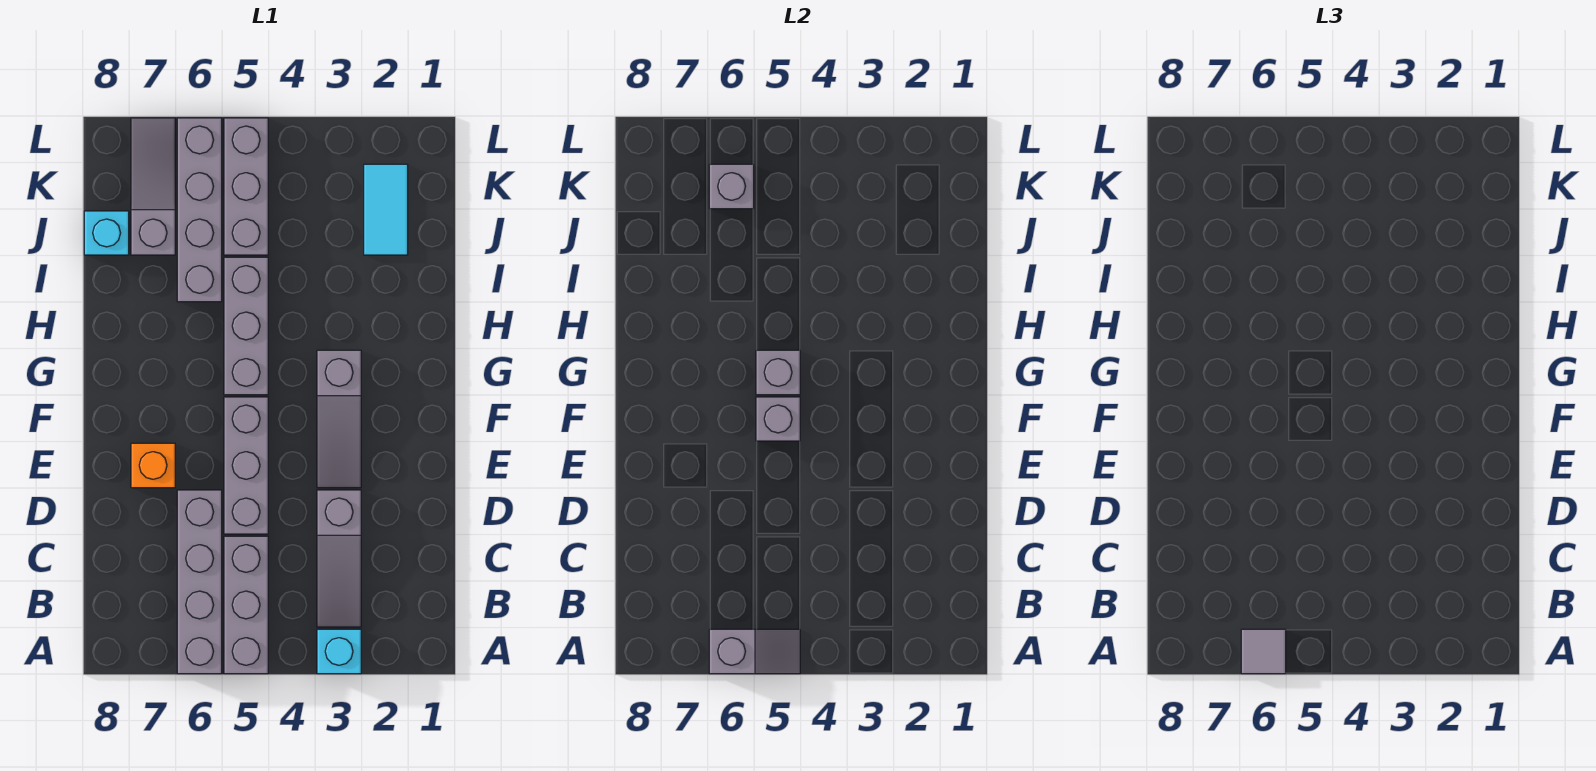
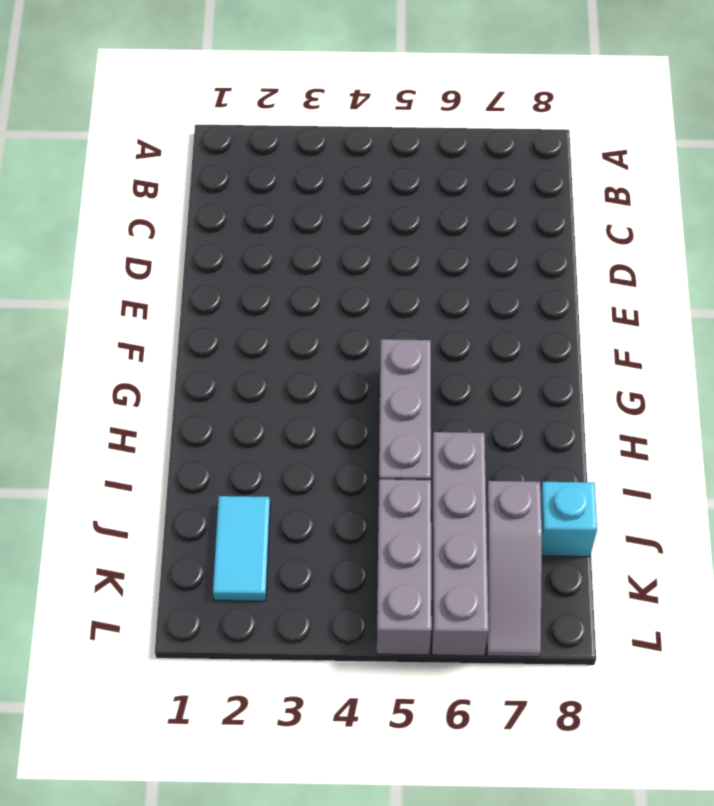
none -> cyan brick A3 level 1
none -> grey brick A5:C5 level 1
none -> grey brick A6:D6 level 1

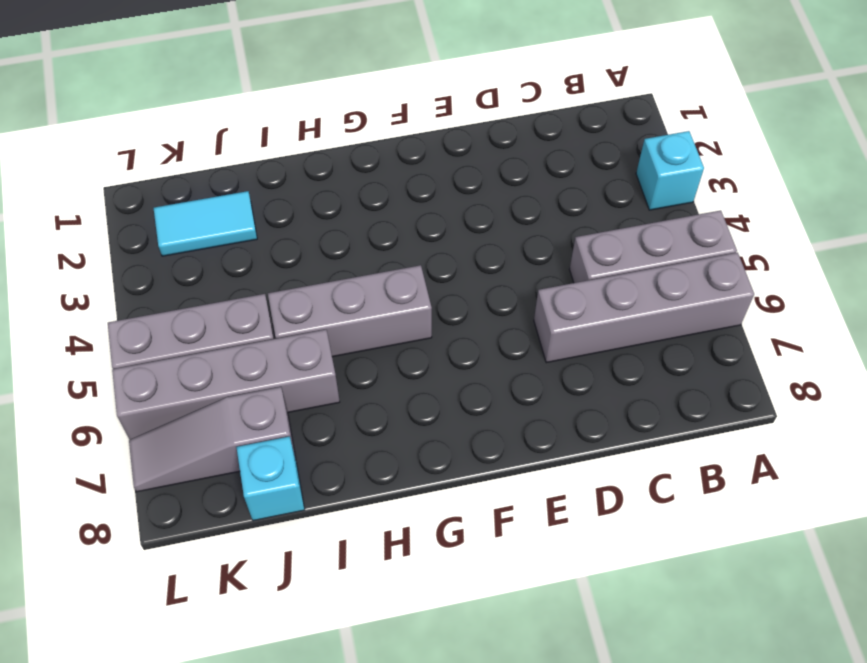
none -> grey slope B3:D3 level 1 top D
none -> grey brick D5:F5 level 1
none -> grey slope E3:G3 level 1 top G

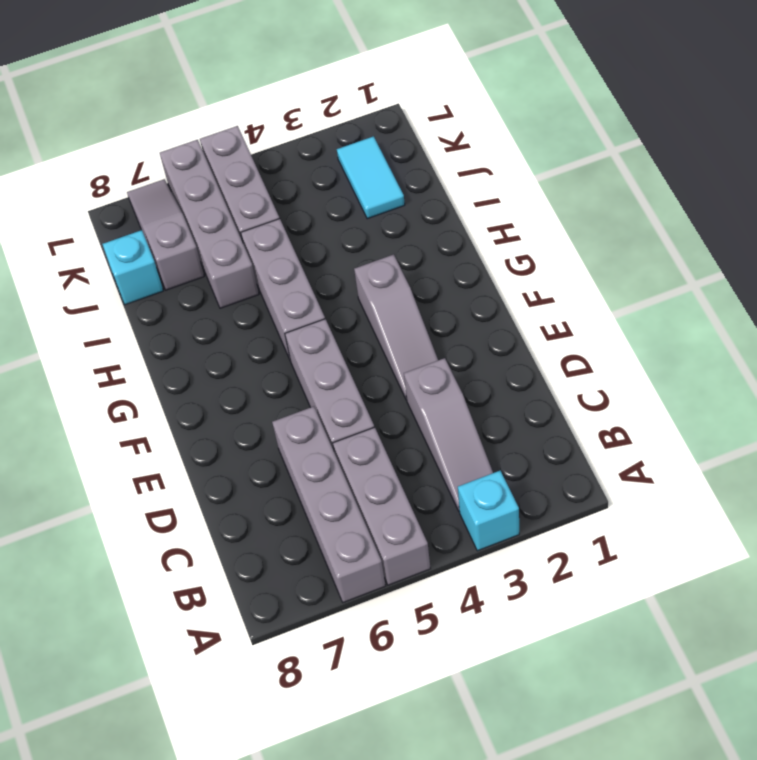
none -> orange brick E7 level 1
none -> grey slope A5:A6 level 2 top 6
none -> grey brick F5 level 2

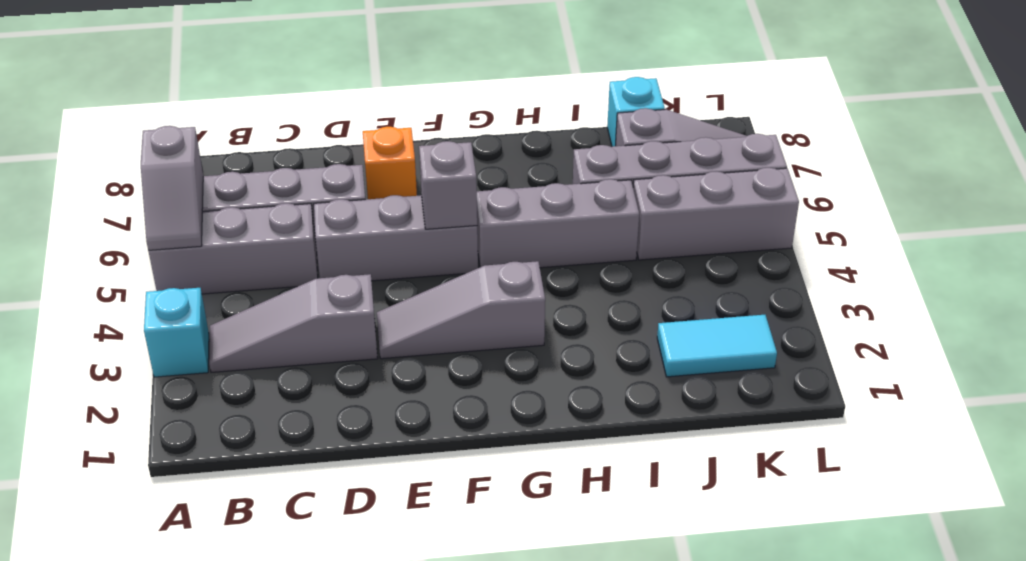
none -> grey brick G5 level 2
none -> grey brick K6 level 2
none -> grey tile A6 level 3

